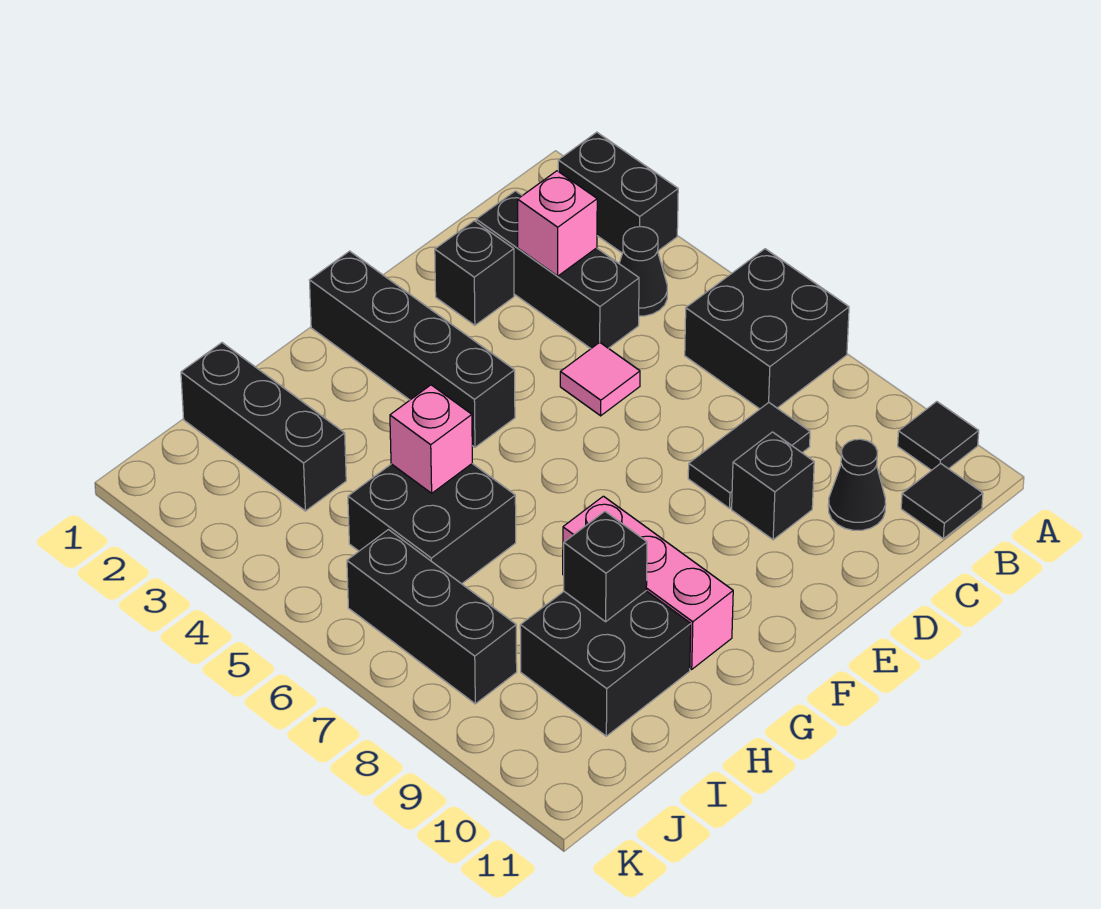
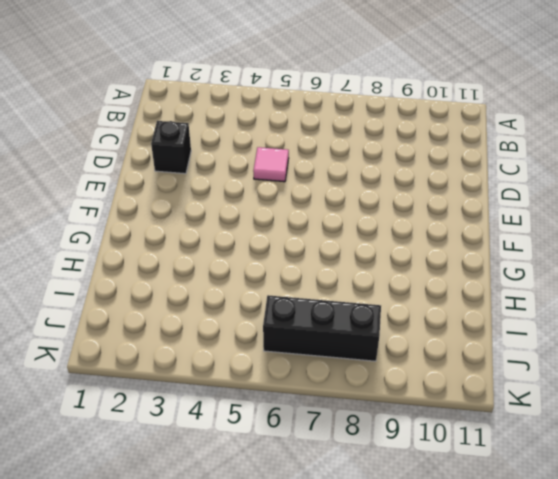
none -> black brick A2:A3 level 1
none -> black brick A6:B7 level 1
none -> black tile A10 level 1

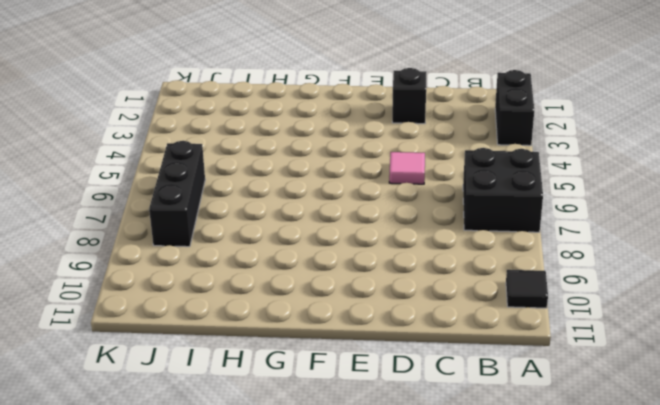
none -> black cone B4 level 1
none -> black tile B11 level 1
none -> black brick C2:C4 level 1

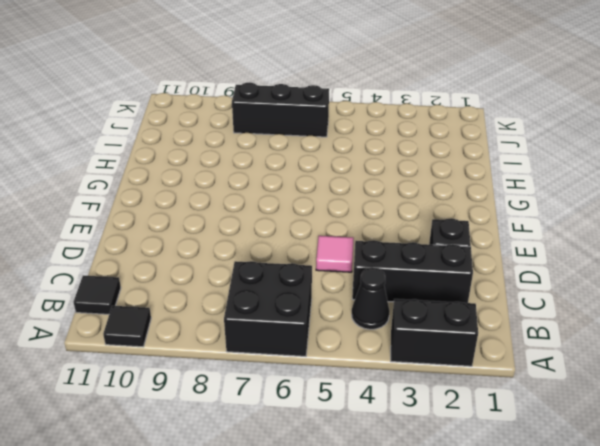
none -> black tile C8:D8 level 1
none -> black cone C10 level 1
none -> black brick D9 level 1

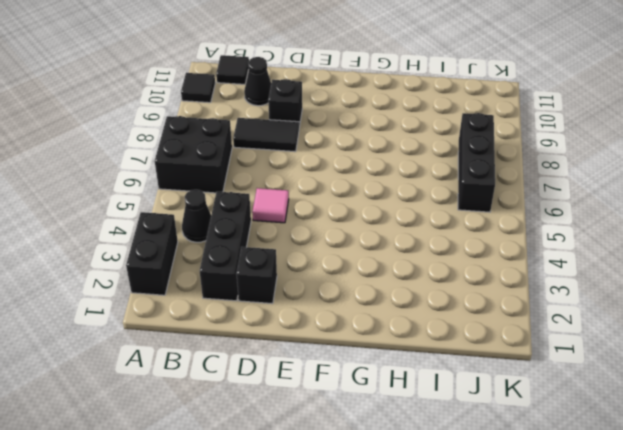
none -> black brick F1:F4 level 1
none -> pink brick G8:G10 level 1
none -> black brick H5:I6 level 1

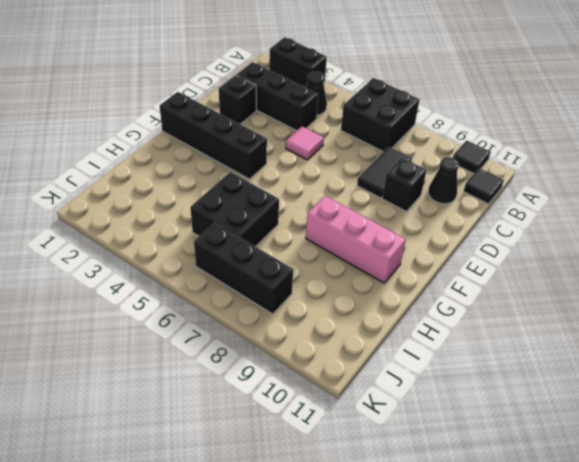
none -> black brick H9:I10 level 1
none -> black brick I1:I3 level 1
none -> pink brick C3 level 2

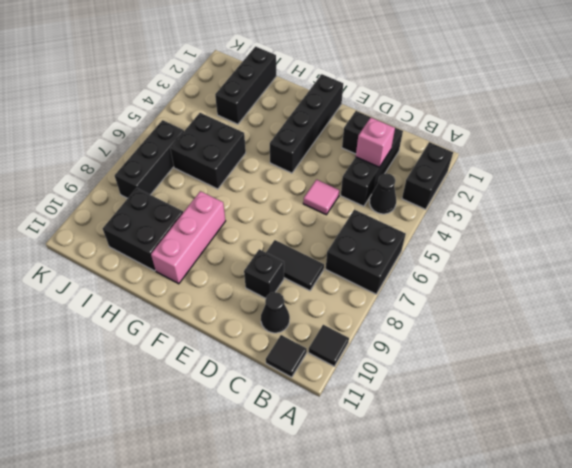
none -> pink brick H5 level 2
none -> black brick H9 level 2

